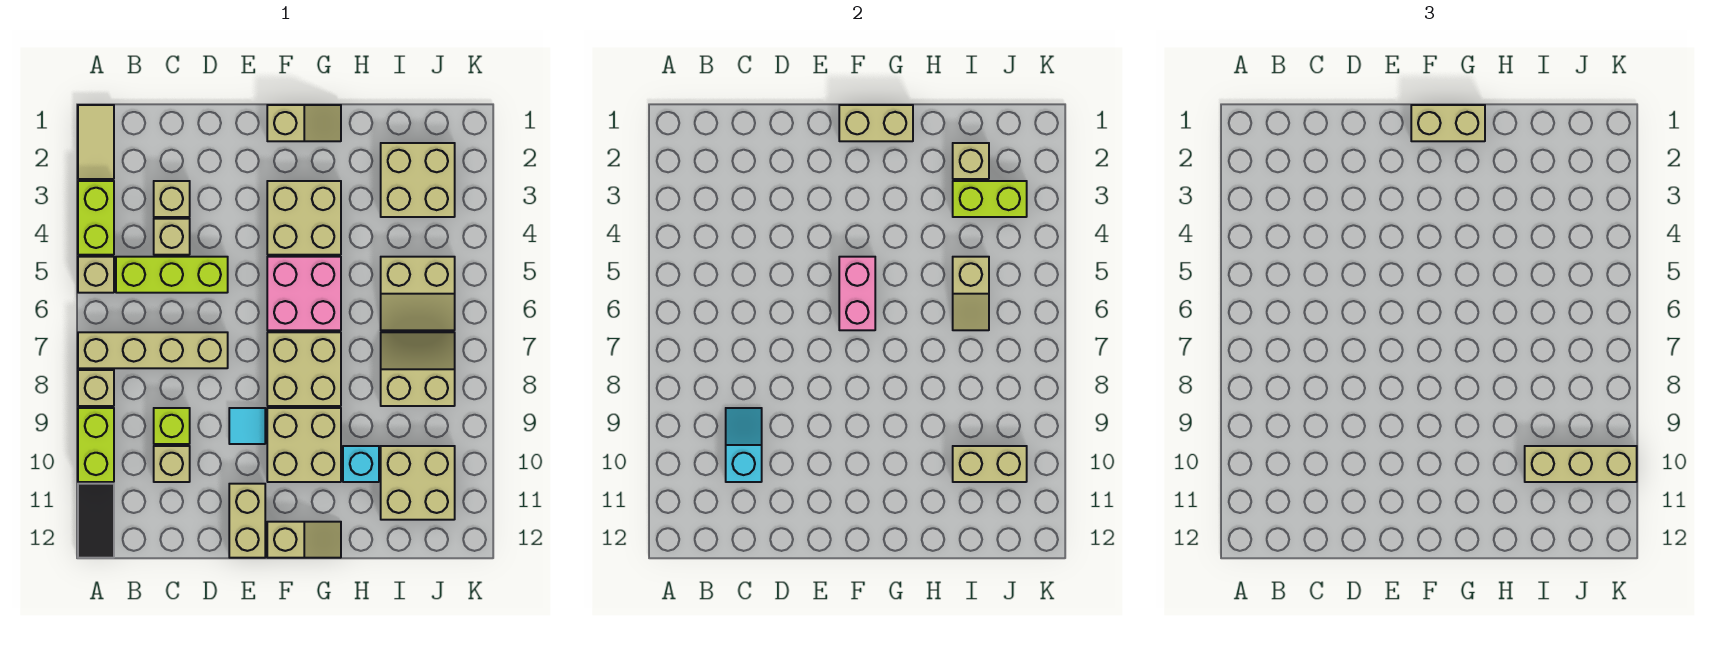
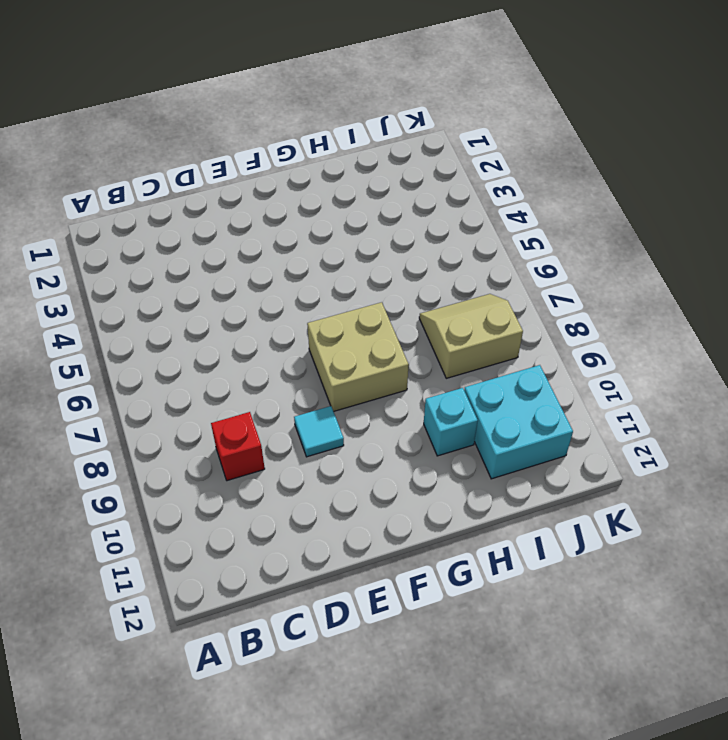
red brick C9 level 1 -> lime brick C9 level 1
cyan brick I10:J11 level 1 -> tan brick I10:J11 level 1
none -> tan tile A1:A2 level 1
none -> lime brick A3:A4 level 1
none -> tan brick A5 level 1
none -> tan brick A7:D7 level 1

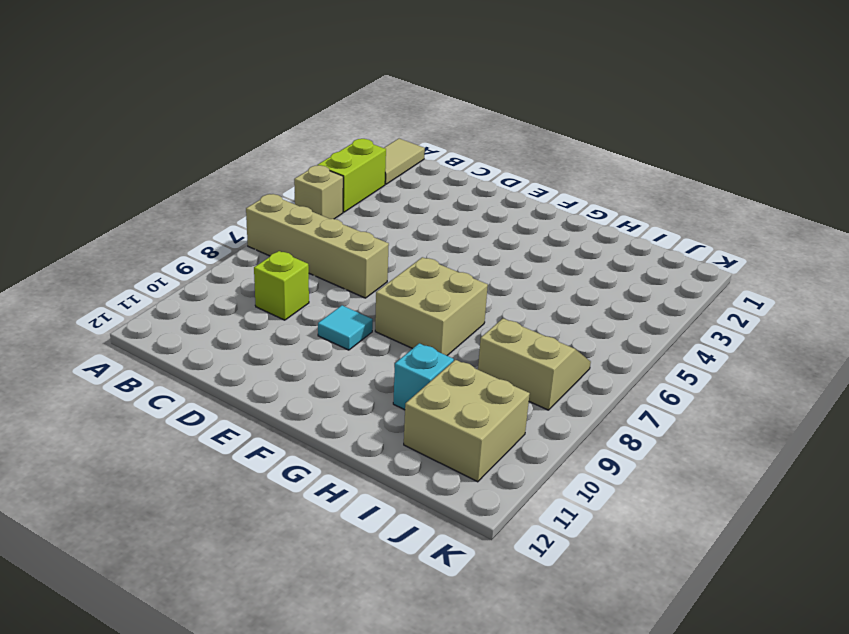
none -> tan brick A8 level 1
none -> lime brick A9:A10 level 1
none -> black tile A11:A12 level 1
none -> lime brick B5:D5 level 1

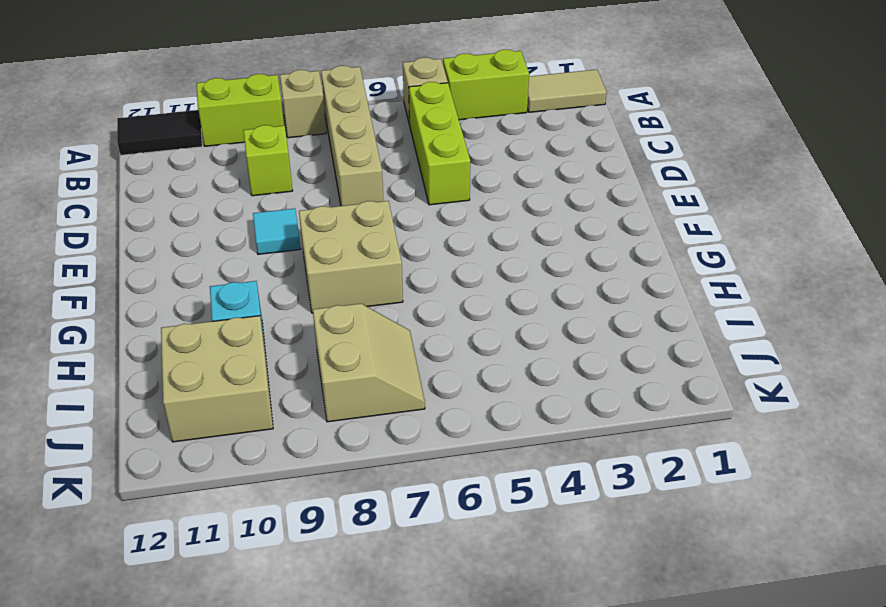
none -> tan brick C3 level 1
none -> tan brick C4 level 1
none -> tan brick C10 level 1
none -> tan brick E11:E12 level 1

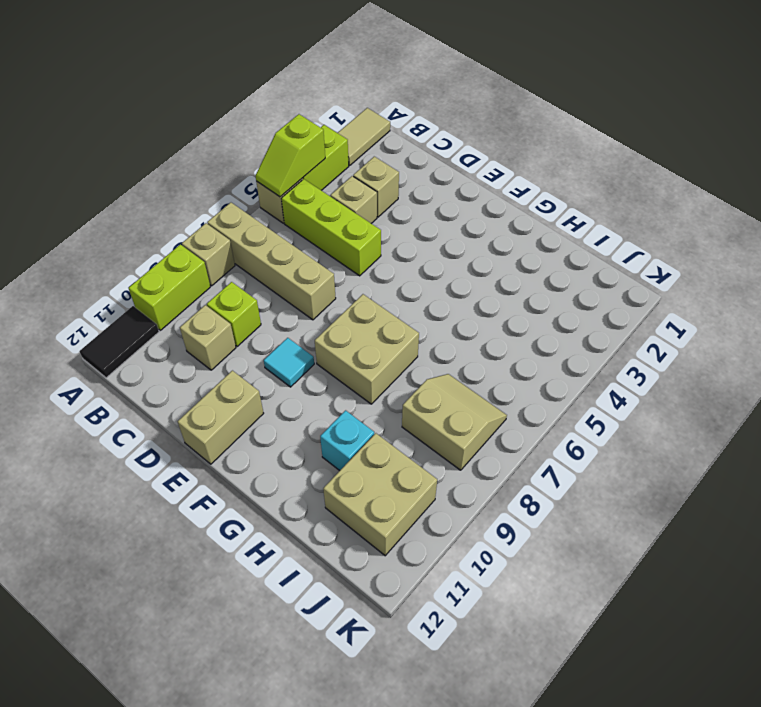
lime slope A4:A5 level 2 top 4 -> none
none -> tan slope F1:G1 level 1 top F
none -> tan brick F3:G4 level 1
none -> pink brick F5:G6 level 1
none -> tan brick F9:G10 level 1

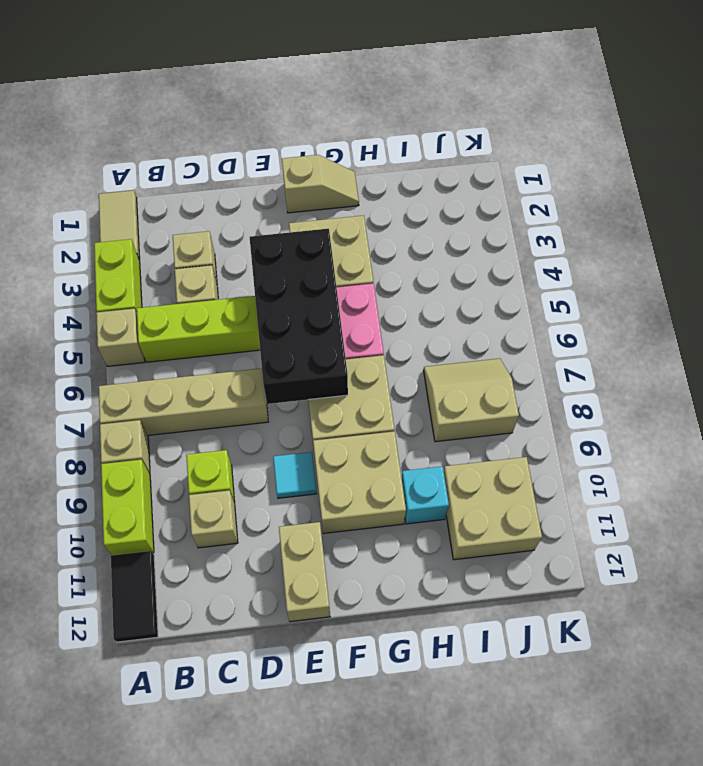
black brick E4:F7 level 2 -> pink brick F5:F6 level 2
none -> tan slope F12:G12 level 1 top F
none -> tan brick I2:J3 level 1
none -> tan slope I5:J6 level 1 top 5
none -> cyan slope C9:C10 level 2 top 10

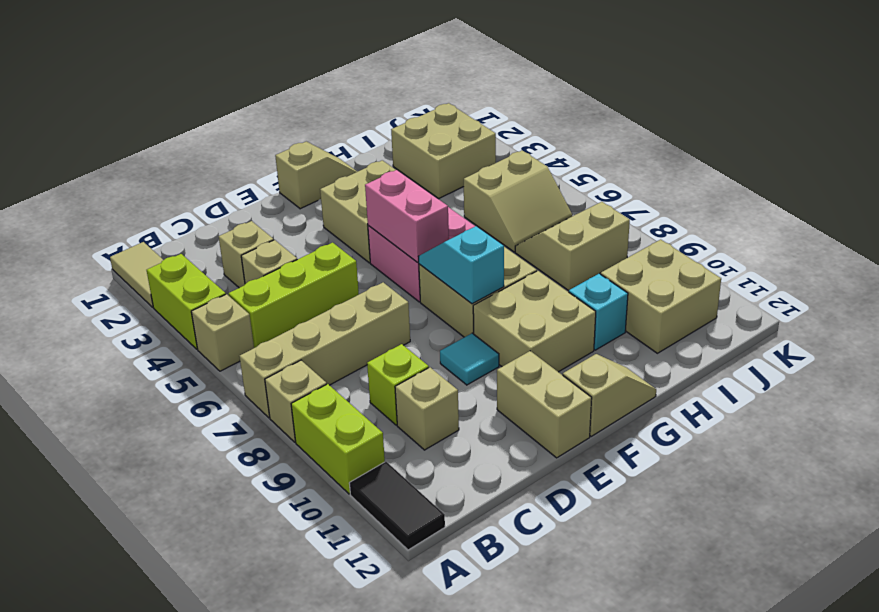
cyan slope F7:F8 level 2 top 8 -> cyan slope C9:C10 level 2 top 10
none -> tan brick F1:G1 level 2
none -> tan brick I2 level 2
none -> lime brick I3:J3 level 2
none -> tan slope I5:I6 level 2 top 5

